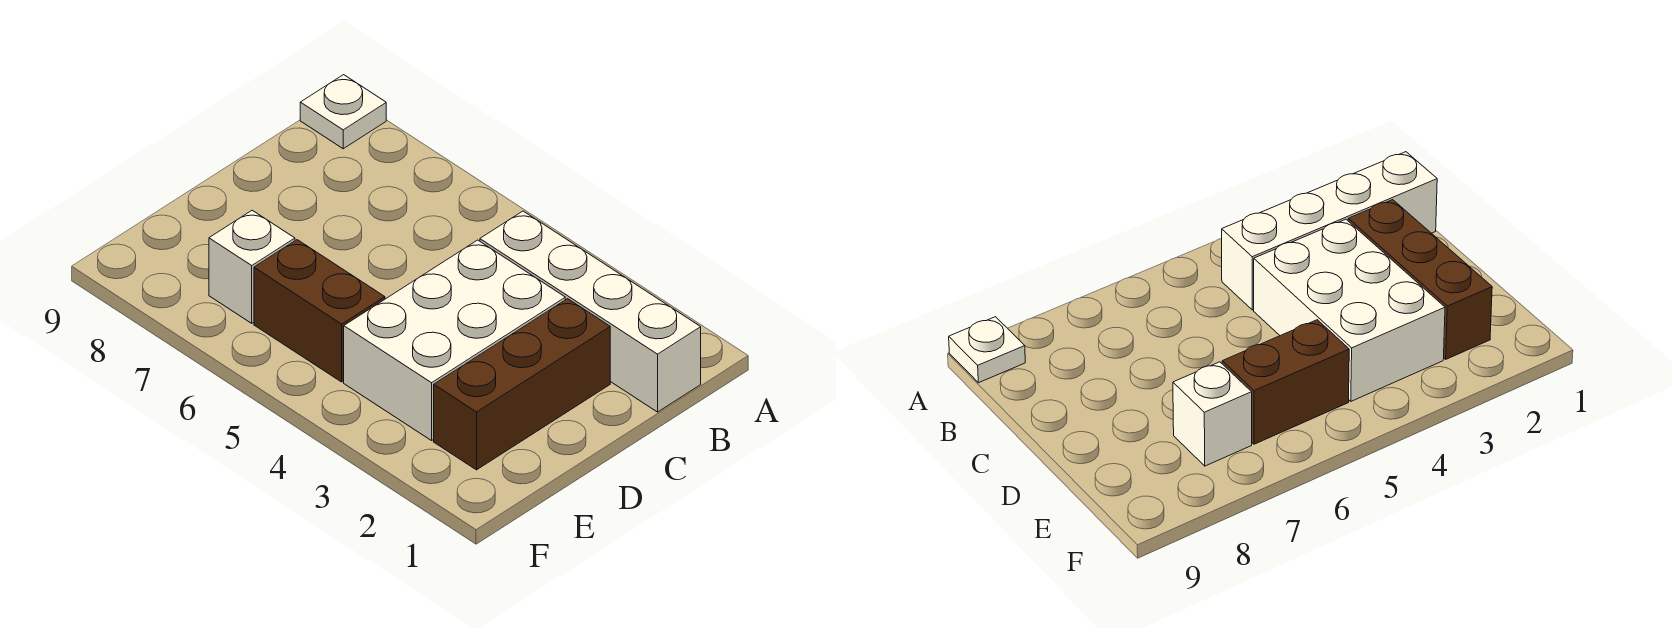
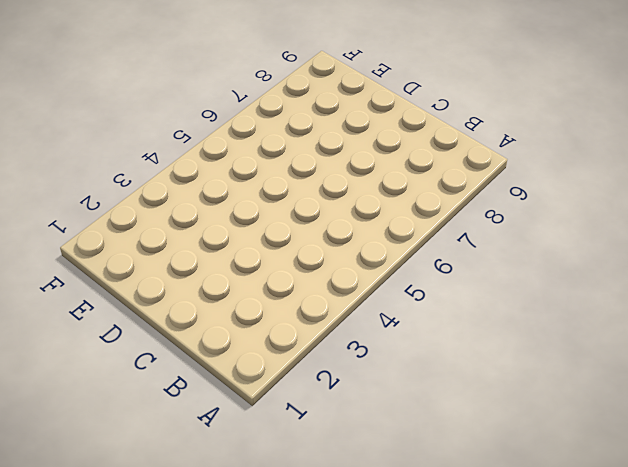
none -> white plate A9 level 1
none -> white brick B1:B4 level 1

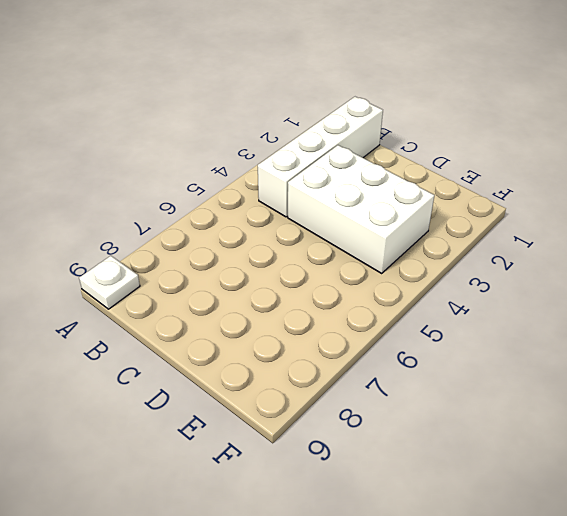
none -> brown brick C2:E2 level 1
none -> brown brick E5:E6 level 1

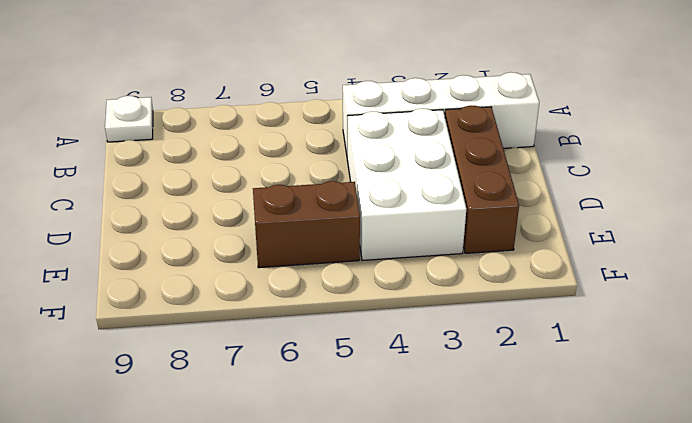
none -> white brick E7 level 1

